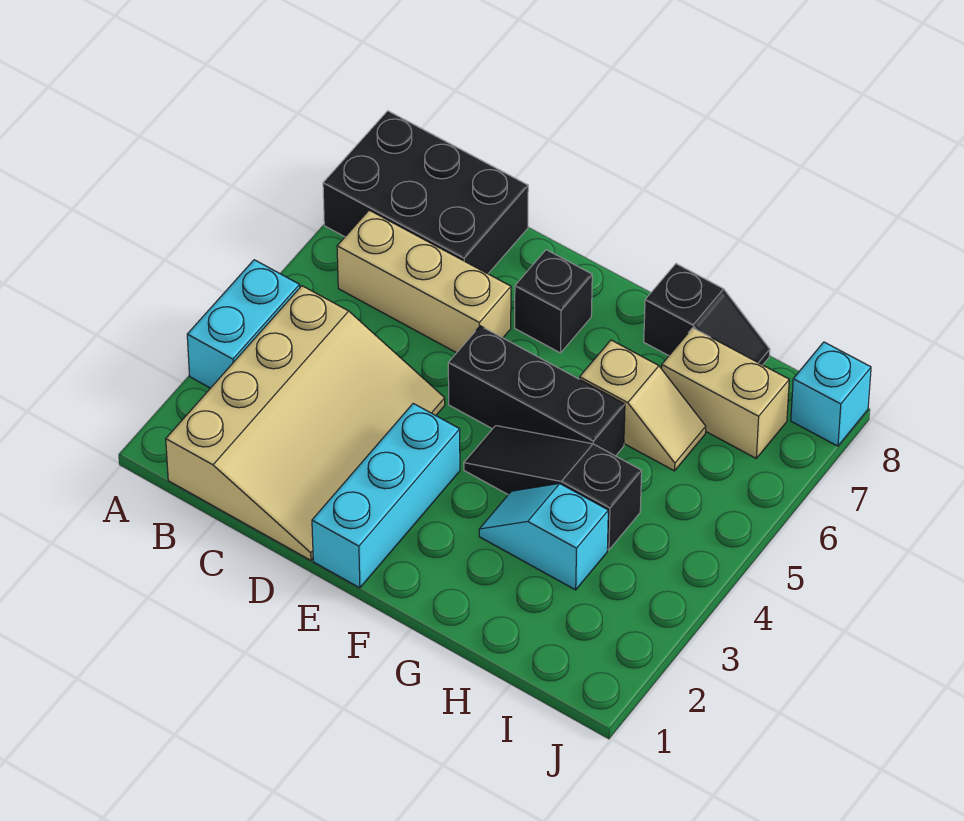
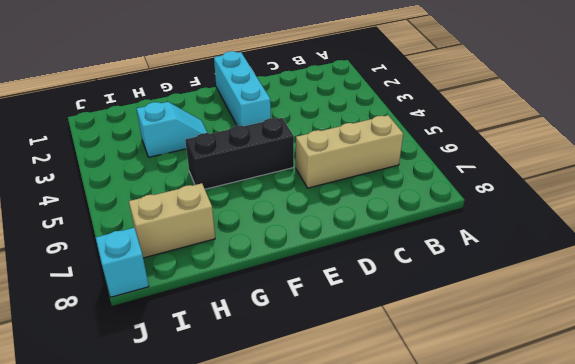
none -> cyan brick A3:A4 level 1
none -> black brick A7:C8 level 1
none -> tan slope B1:D4 level 1 top B

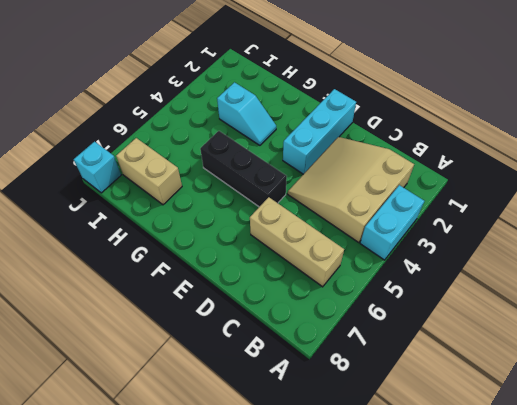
tan slope B2:D4 level 1 top B -> tan slope B1:D4 level 1 top B
none -> black brick A7:C8 level 1
none -> black brick E7 level 1
none -> black slope F4:H4 level 1 top H

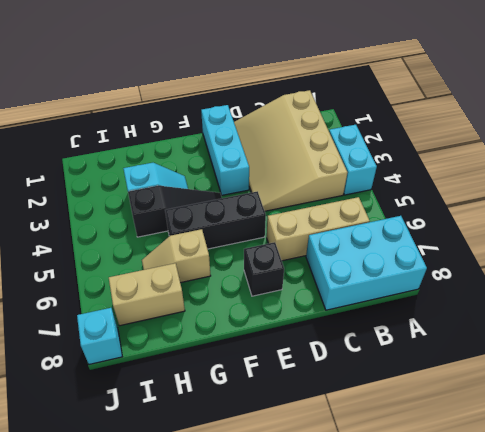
cyan brick A7:C8 level 1 -> black brick A7:C8 level 1
none -> black slope G8:H8 level 1 top G

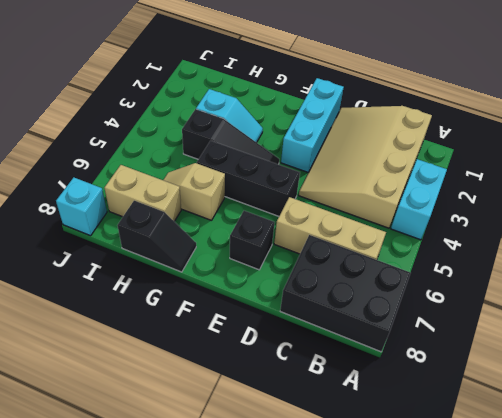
black slope G8:H8 level 1 top H -> black slope G8:H8 level 1 top G

